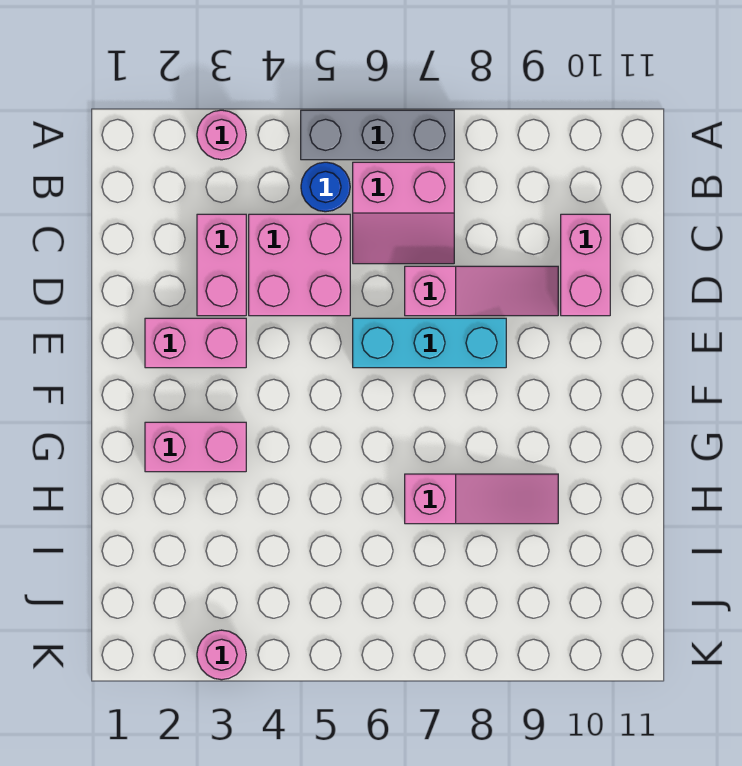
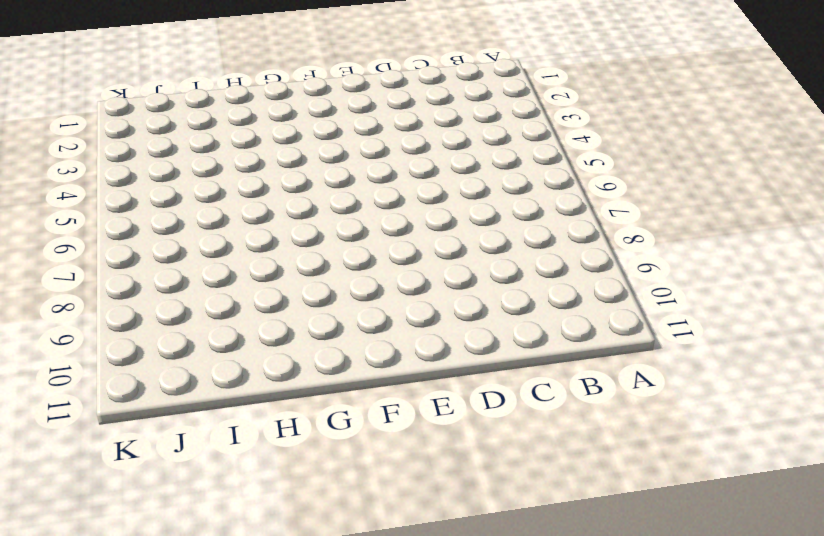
none -> pink round brick A3 level 1
none -> grey brick A5:A7 level 1
none -> blue round brick B5 level 1

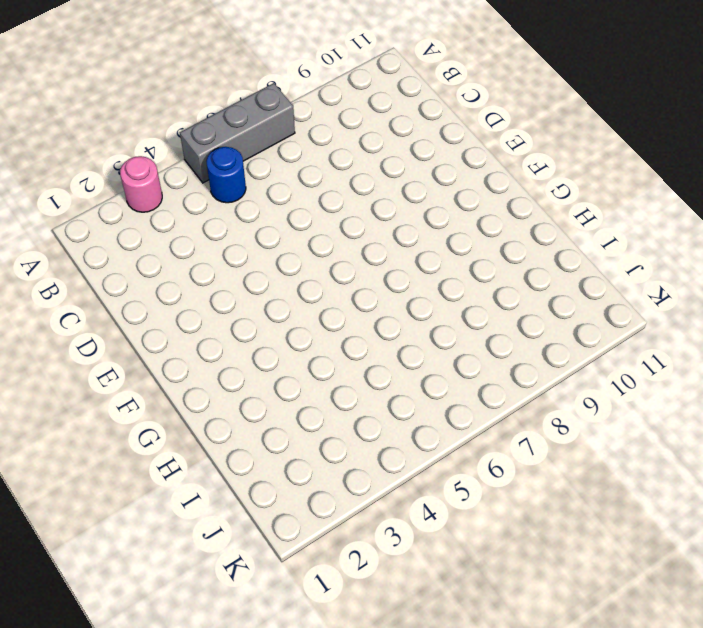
none -> pink slope B6:C7 level 1 top B
none -> pink brick C3:D3 level 1
none -> pink brick C4:D5 level 1

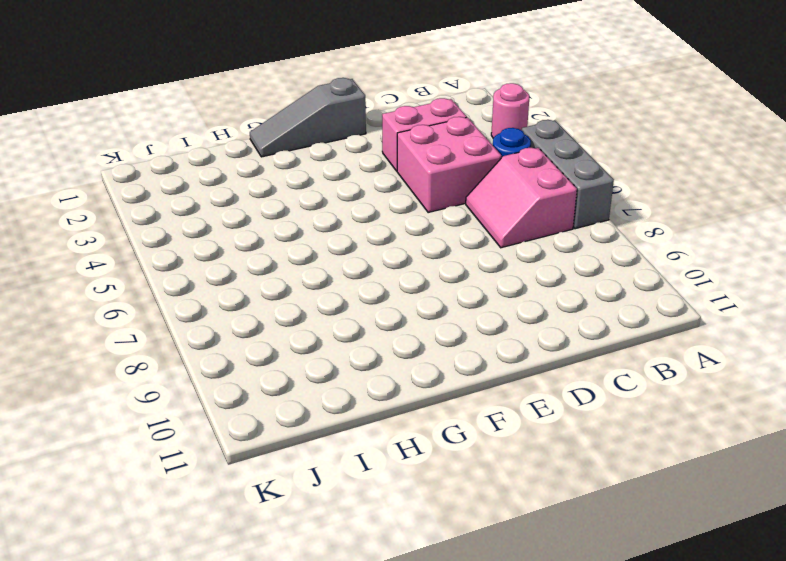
grey slope E1:G1 level 1 top E -> none
none -> pink brick C10:D10 level 1
none -> pink slope D7:D9 level 1 top 7
none -> pink brick E2:E3 level 1

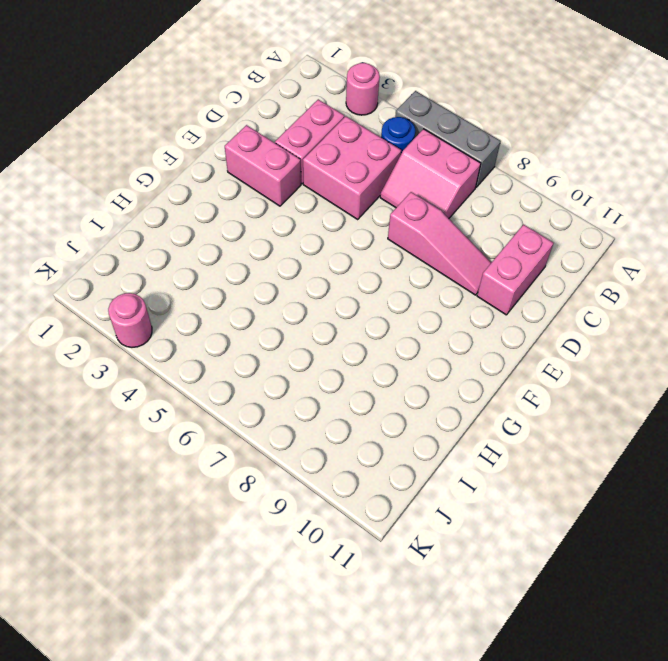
none -> cyan brick E6:E8 level 1
none -> pink brick G2:G3 level 1
none -> pink slope H7:H9 level 1 top 7

